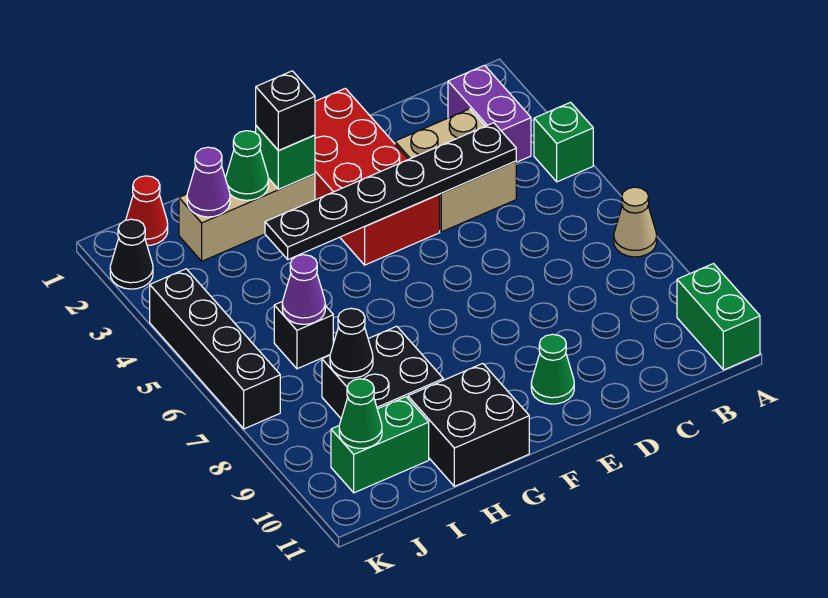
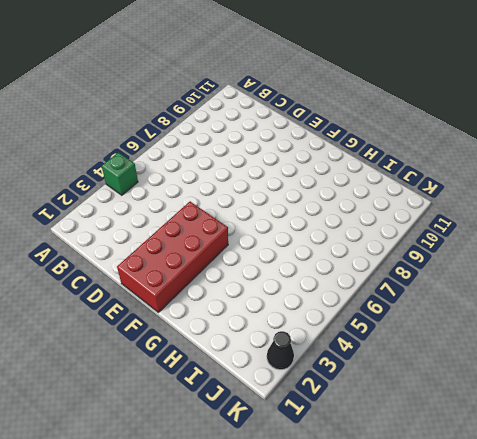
none -> tan cone A7 level 1
none -> green brick A10:A11 level 1
none -> purple brick B2:B3 level 1

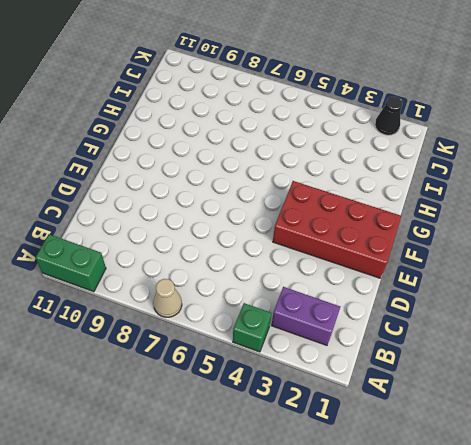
none -> tan brick C3:D4 level 1
none -> green cone E10 level 1
none -> tan brick G2:I2 level 1

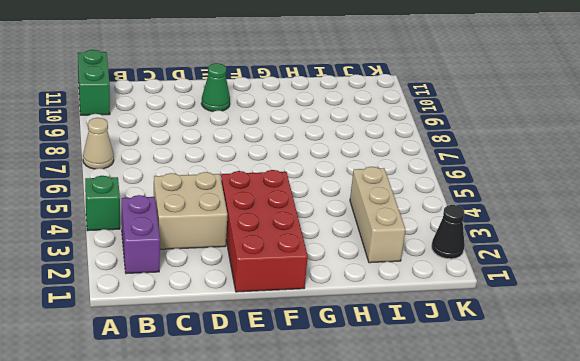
tan brick I2:I4 level 1 -> tan brick G2:I2 level 1
none -> black brick G10:H11 level 1
none -> black brick H8:I9 level 1
none -> black brick I6 level 1

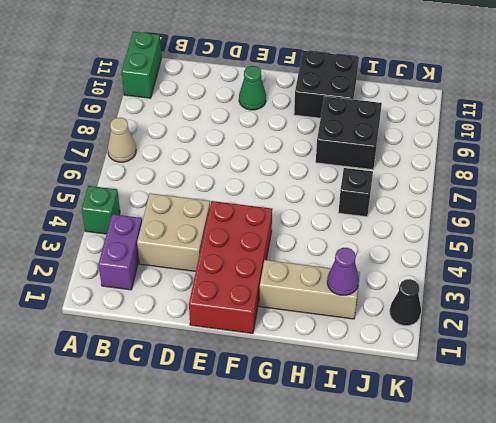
none -> green brick I10:J10 level 1
none -> red cone J1 level 1
none -> black brick K4:K7 level 1

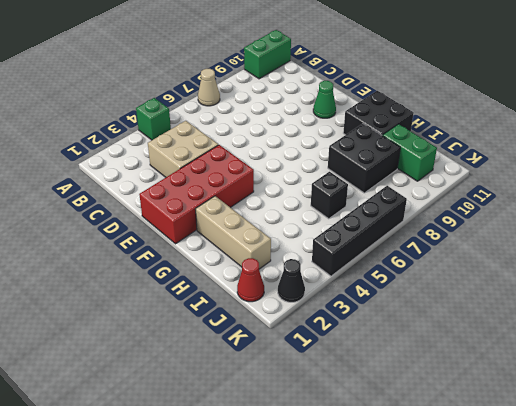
none -> purple brick B2:B3 level 1
none -> black plate C4:H4 level 2
none -> green brick G2 level 2

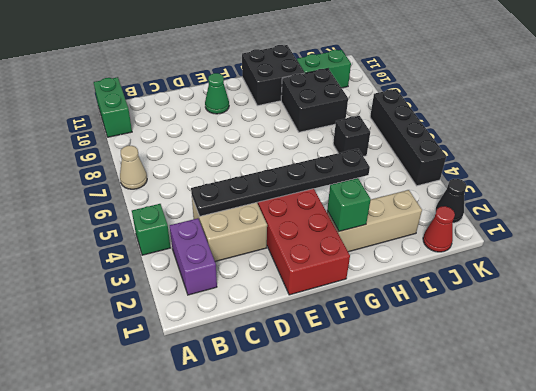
none -> green cone H2 level 2
none -> purple cone I2 level 2
none -> purple cone I6 level 2

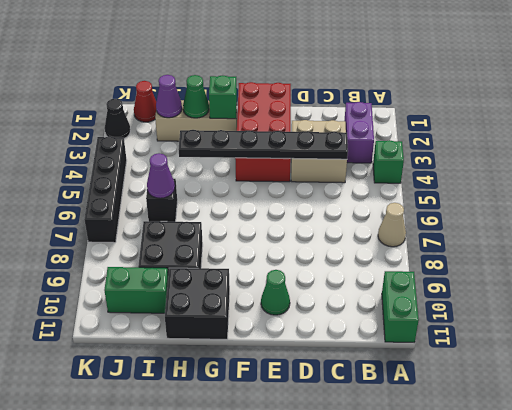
none -> black cone I8 level 2
none -> green cone J10 level 2
none -> black brick G2 level 3

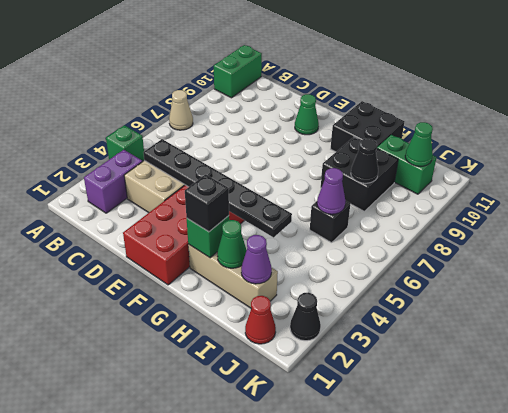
none -> black brick K4:K7 level 1

